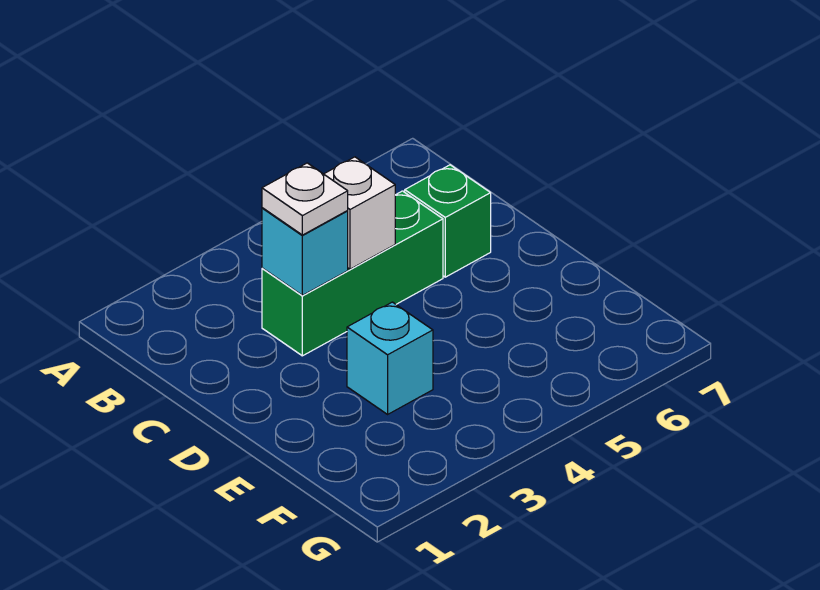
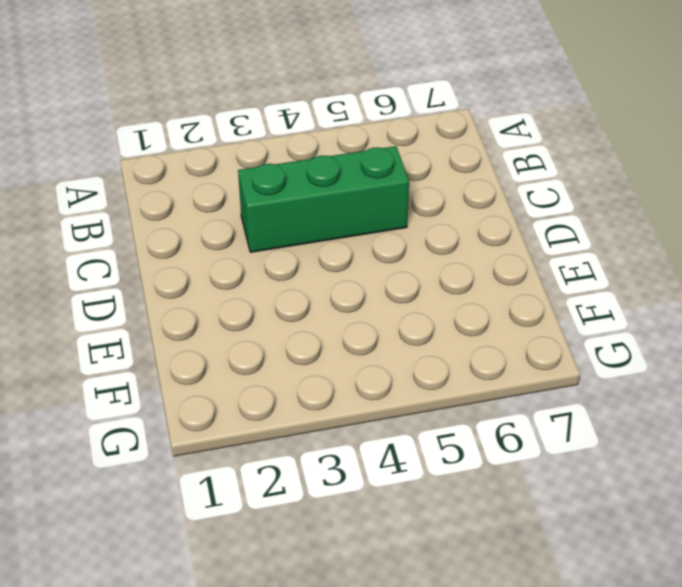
none -> green brick C6 level 1
none -> cyan brick E3 level 1

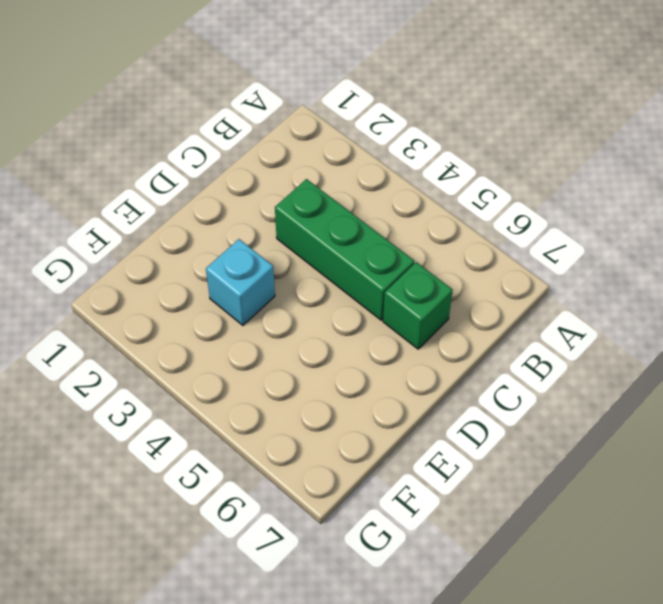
none -> cyan brick C3 level 2
none -> white brick C4 level 2

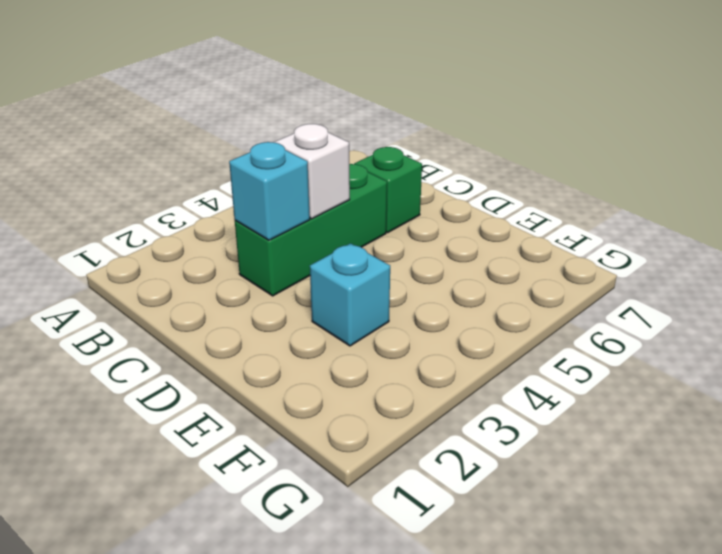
none -> white plate C3 level 3

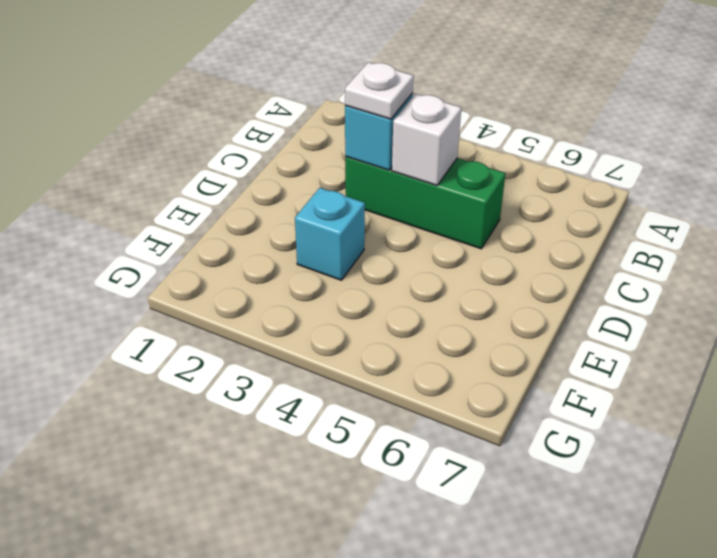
none -> green brick C6 level 1

